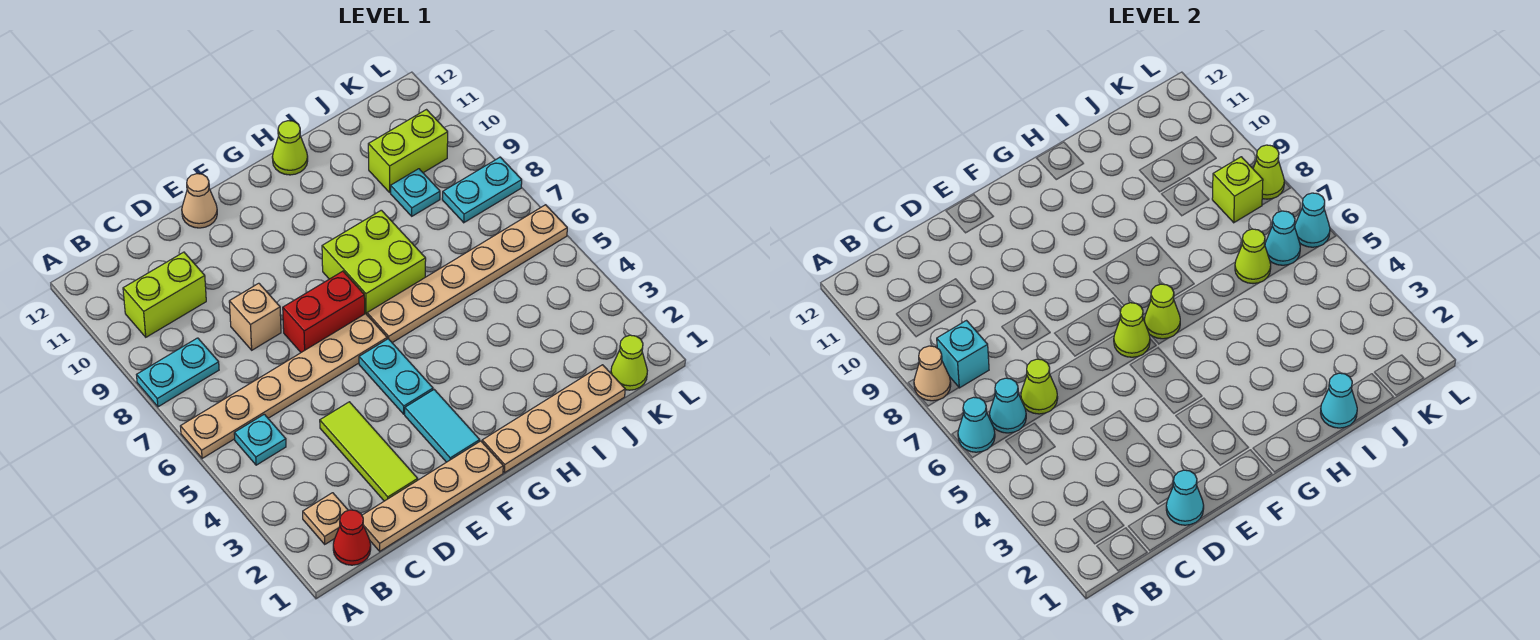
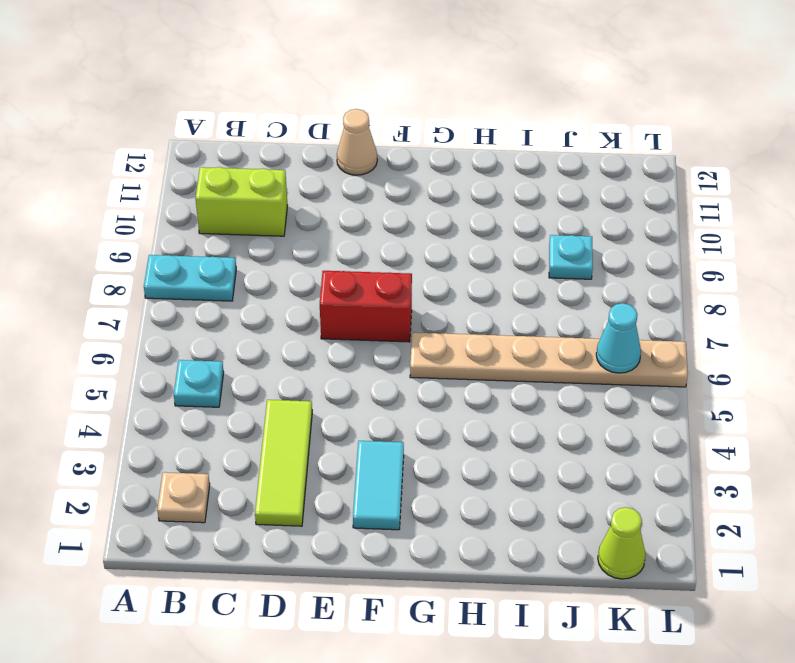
none -> tan plate A6:F6 level 1
none -> red cone B1 level 1
none -> tan plate C1:F1 level 1
none -> tan brick D8 level 1

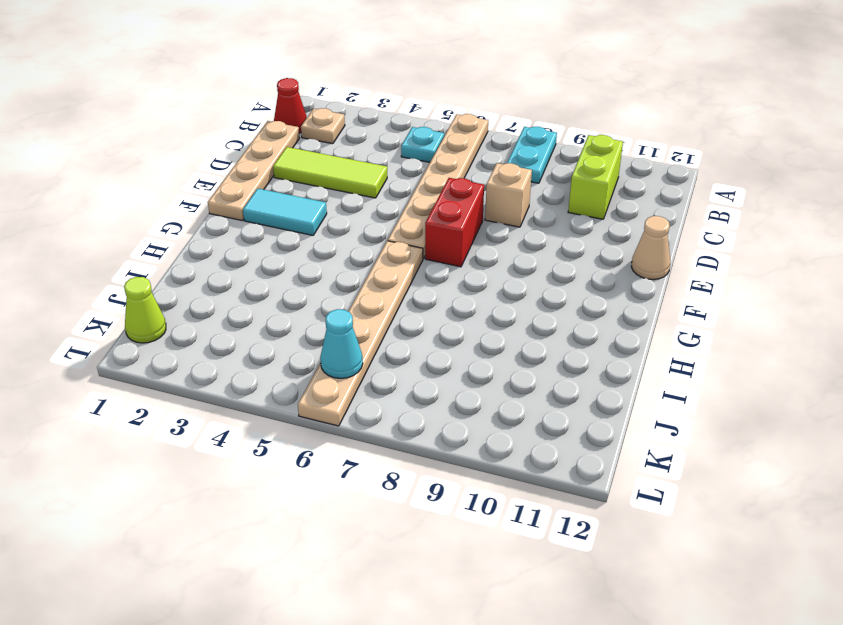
none -> cyan plate F4:F5 level 1
none -> tan plate G1:J1 level 1
none -> lime brick G7:H8 level 1
none -> lime cone H12 level 1

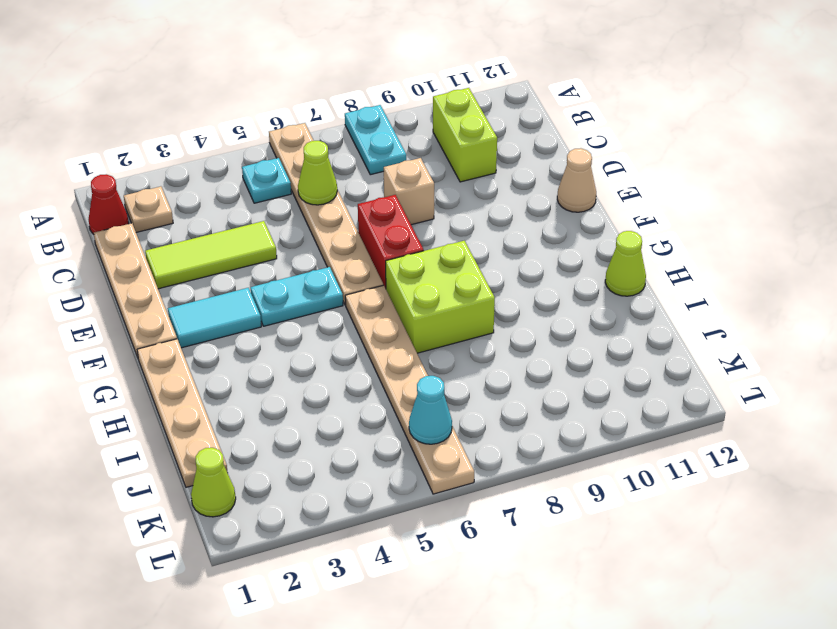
none -> cyan plate J9 level 1
none -> lime brick J10:K10 level 1
none -> cyan plate K8:L8 level 1
none -> cyan cone A6 level 2

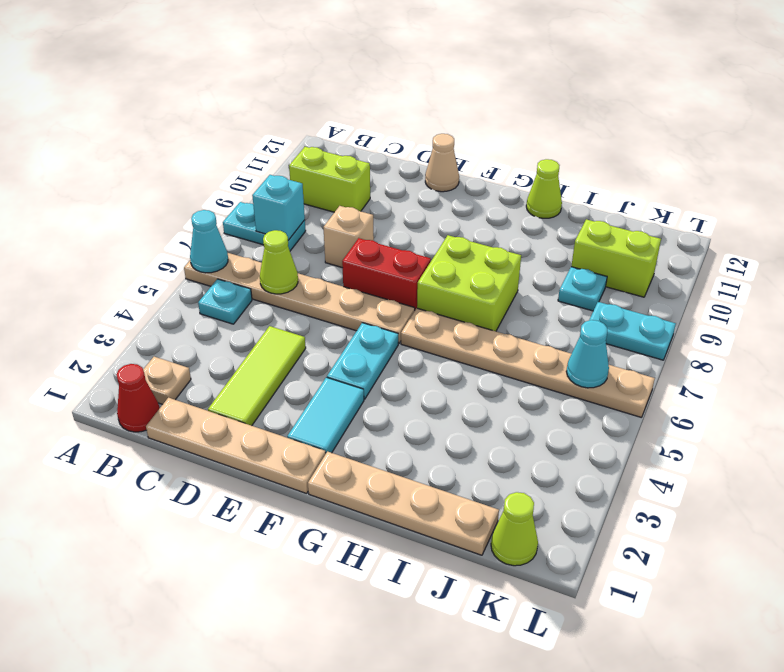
none -> tan cone A8 level 2
none -> cyan cone B6 level 2
none -> cyan cone D1 level 2
none -> lime cone F6 level 2

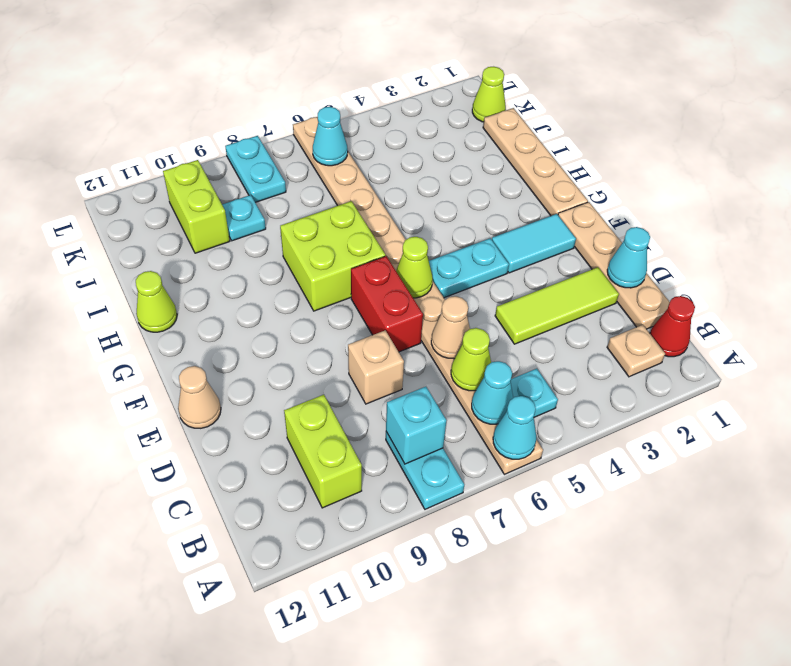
tan cone D6 level 2 -> tan cone A8 level 2
none -> lime cone G6 level 2
none -> cyan cone I1 level 2
none -> lime cone J6 level 2
none -> lime brick K8 level 2

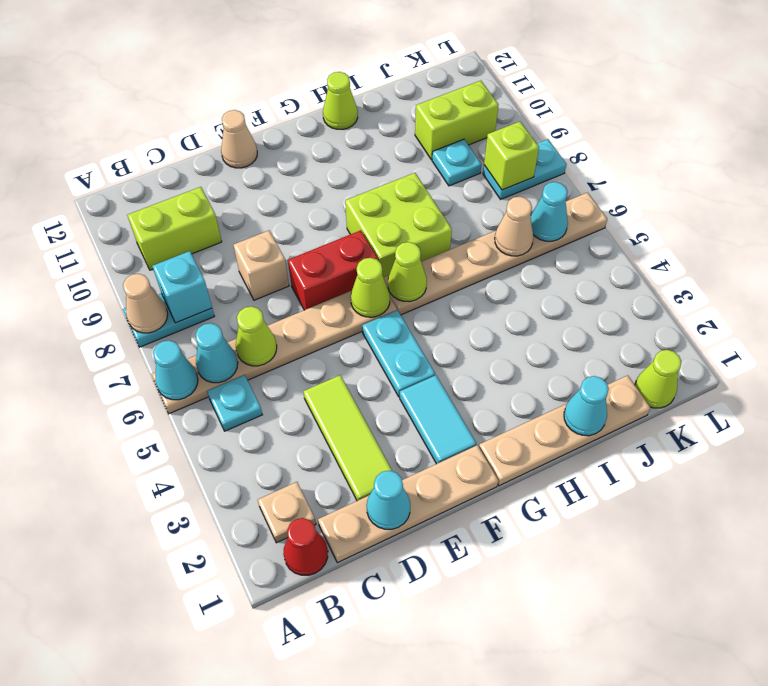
tan cone J6 level 2 -> lime cone J6 level 2
none -> cyan cone L6 level 2
none -> lime cone L8 level 2

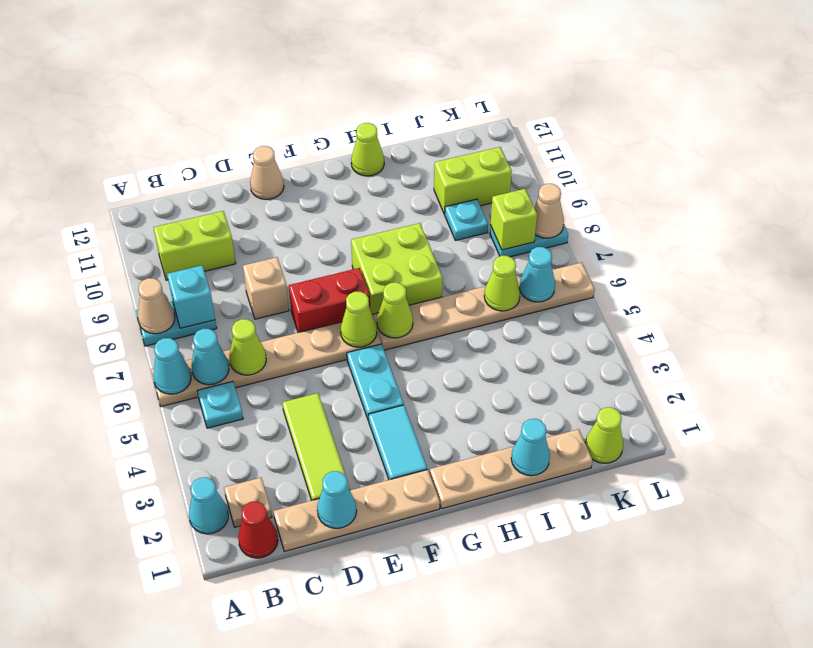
cyan cone A2 level 1 -> cyan cone L6 level 2
tan cone L8 level 2 -> lime cone L8 level 2

